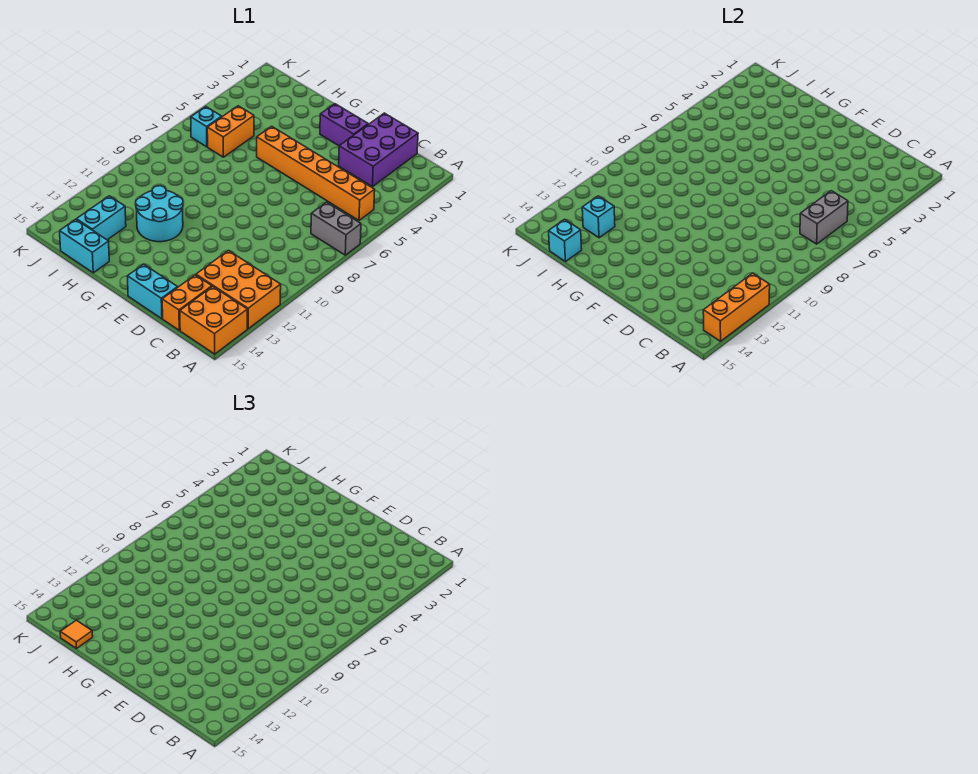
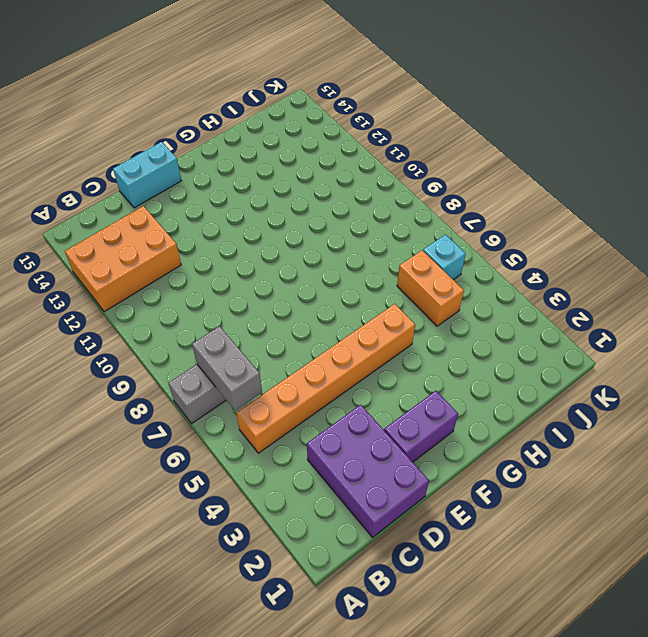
none -> orange brick A14:B15 level 1
none -> orange brick C14:C15 level 1
none -> cyan round brick G11:H12 level 1

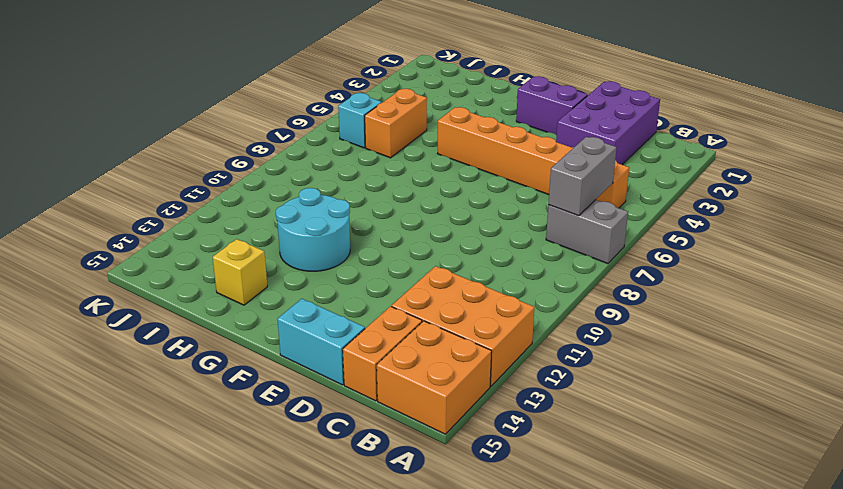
yellow brick H14 level 1 -> none
none -> cyan brick H15:I15 level 1
none -> cyan brick I13:I14 level 1
none -> orange brick A12:A14 level 2

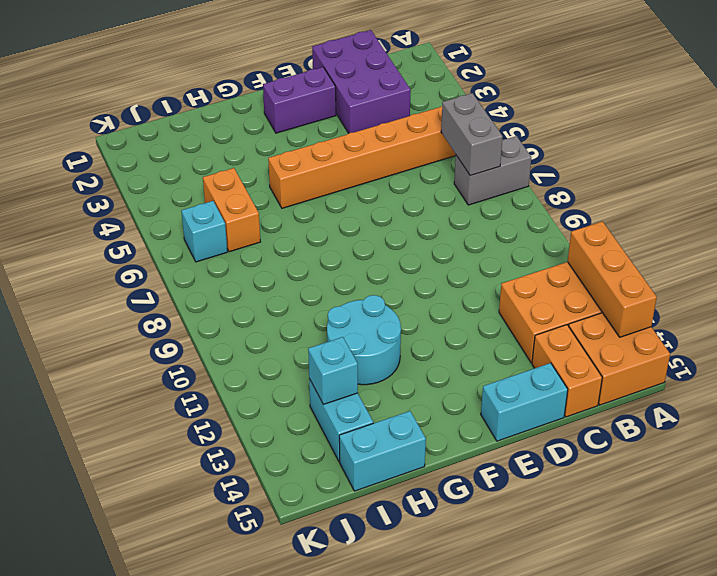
none -> cyan brick I15 level 2
none -> orange tile I15 level 3

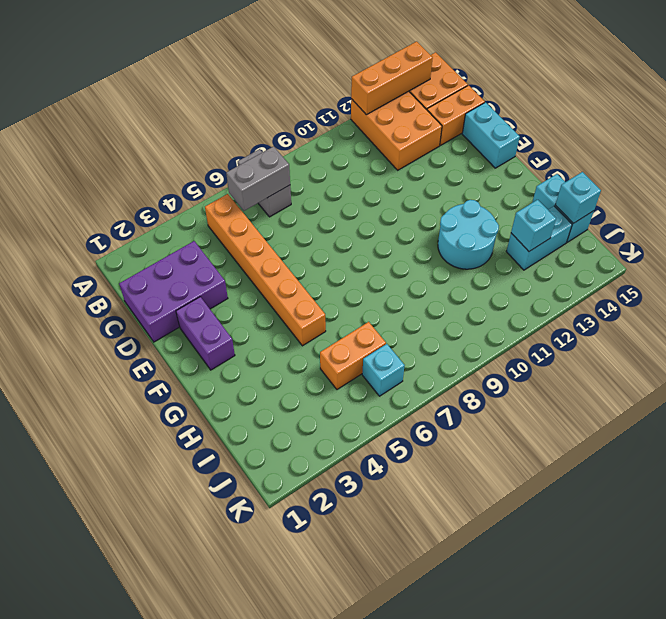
none -> orange tile I15 level 3

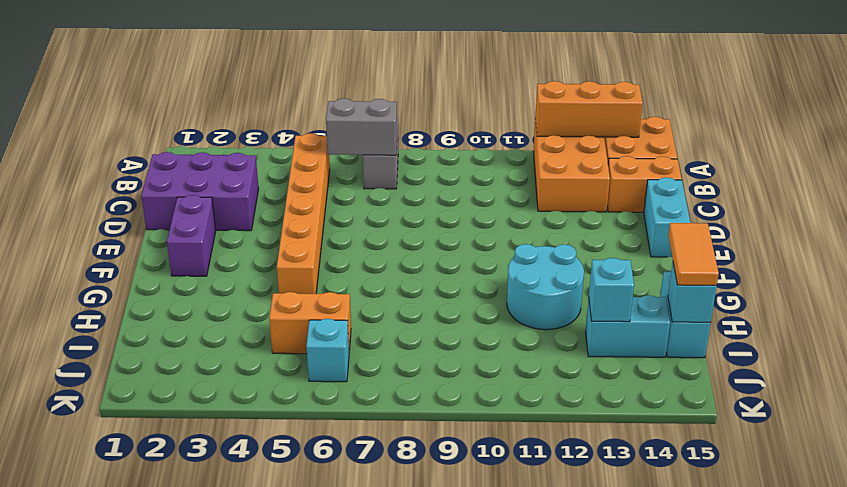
orange tile H15:I15 level 3 -> orange tile I15 level 3

